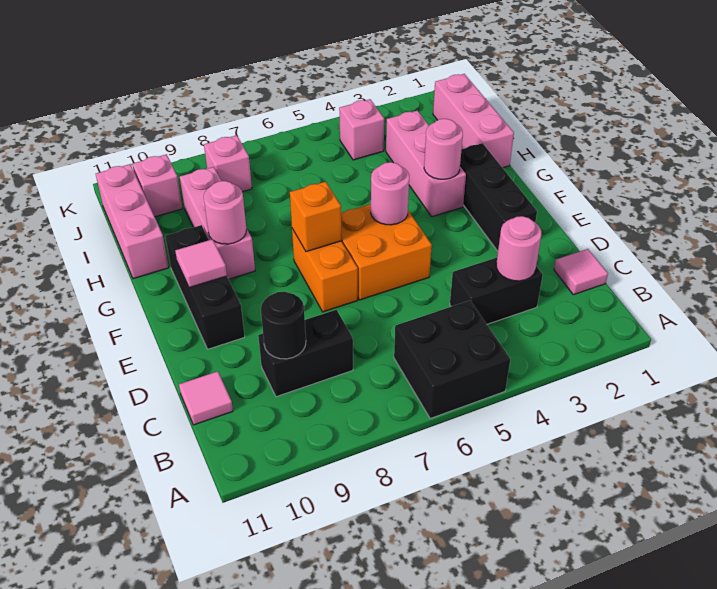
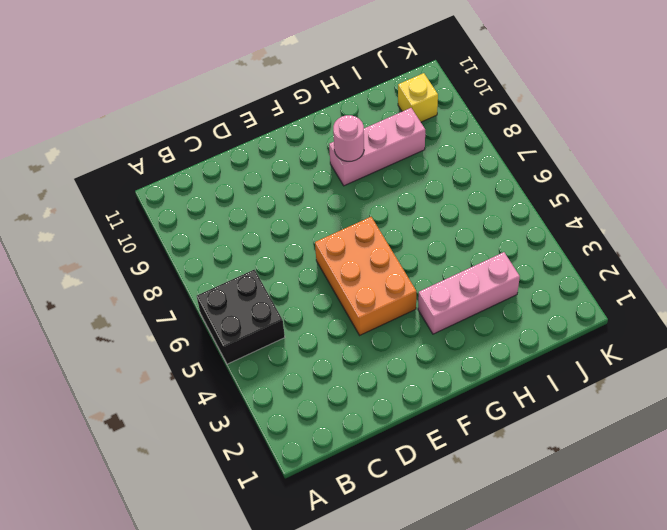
orange brick E4:F6 level 1 -> orange brick E5:F6 level 1
yellow brick J10 level 1 -> pink brick J10 level 1
none -> pink tile C1 level 1
none -> black brick C3:C4 level 1
none -> black brick C8:C9 level 1

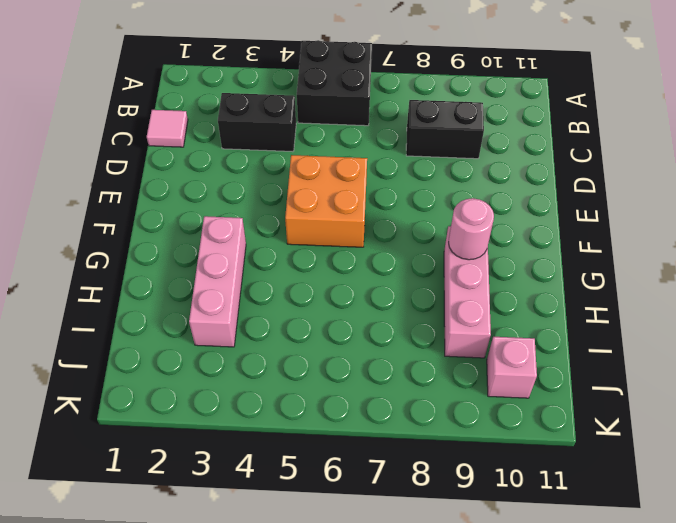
none -> pink tile C11 level 1
none -> black brick E2:G2 level 1
none -> orange brick E7:F7 level 1

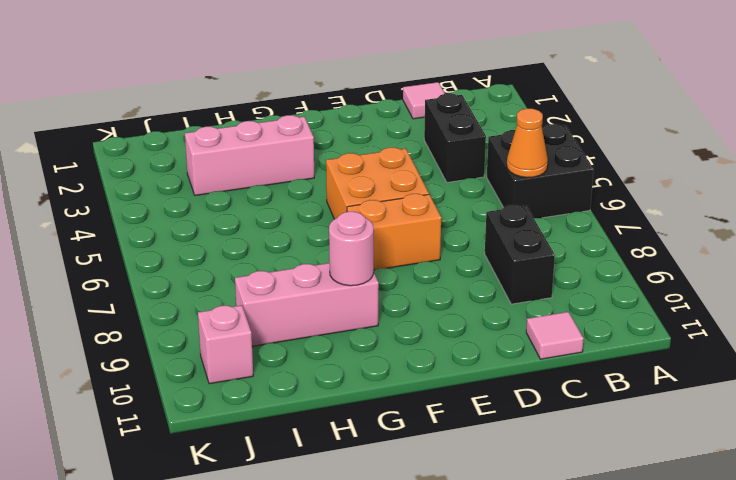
orange cone B6 level 2 -> none
none -> black brick E2:G2 level 1
none -> black brick E10:G10 level 1
none -> pink brick H1:J1 level 1

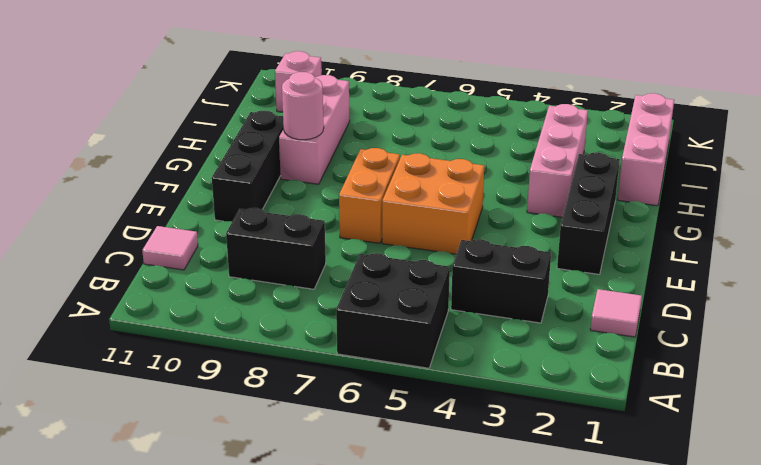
none -> pink brick H11:J11 level 1
none -> pink brick J4 level 1
none -> pink brick J8 level 1

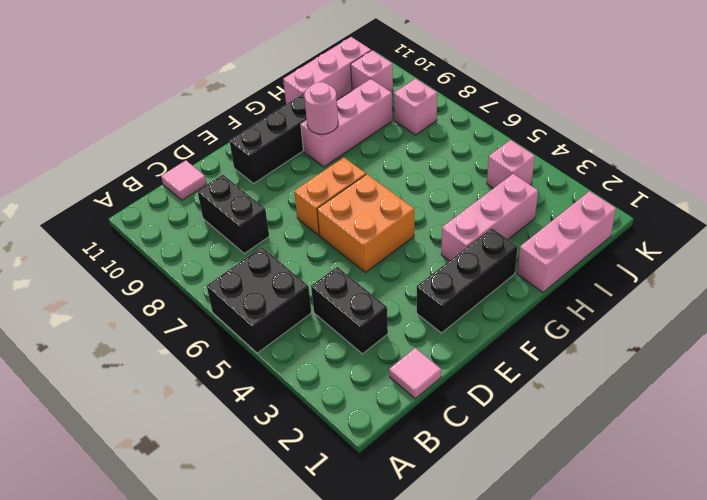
none -> pink round brick C3 level 2
none -> black round brick C9 level 2
none -> pink round brick F5 level 2

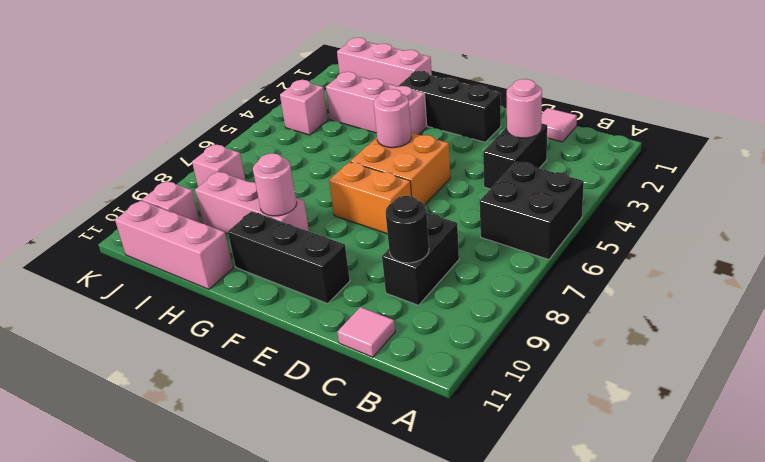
none -> orange brick F7 level 2
none -> pink tile F10 level 2
none -> pink round brick G3 level 2

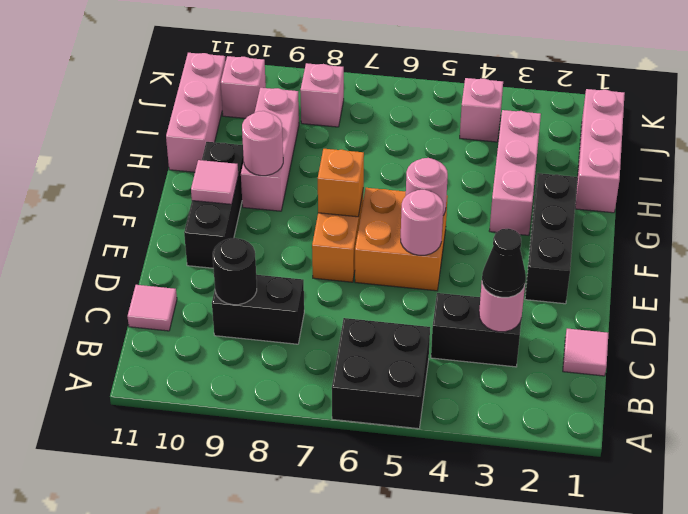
black cone C3 level 3 -> none
pink round brick E5 level 2 -> pink round brick G3 level 2

